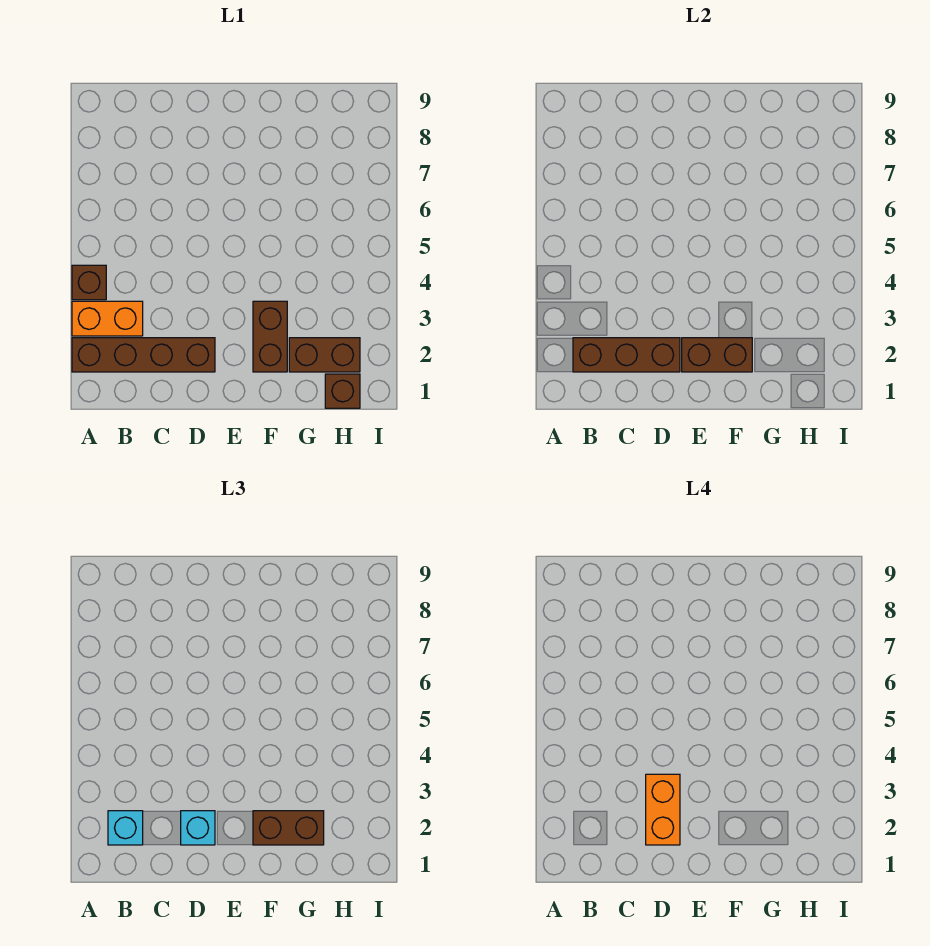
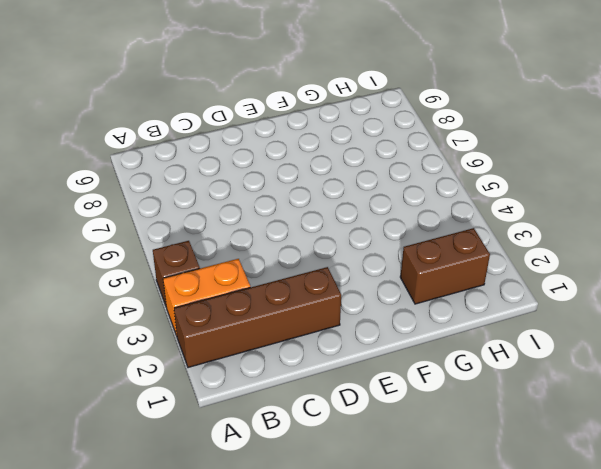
none -> brown brick F2:F3 level 1
none -> brown brick H1 level 1
none -> brown brick B2:D2 level 2

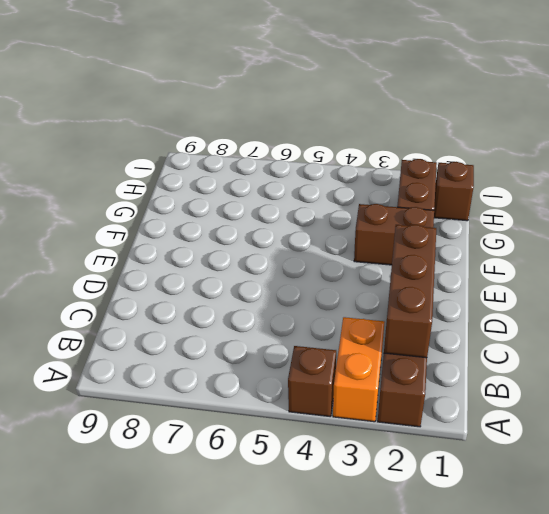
none -> brown brick E2:F2 level 2
none -> cyan brick B2 level 3
none -> cyan brick D2 level 3

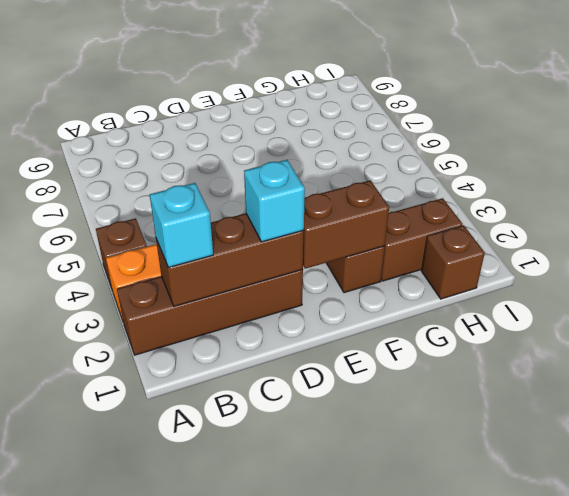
none -> brown brick F2:G2 level 3
none -> orange brick D2:D3 level 4

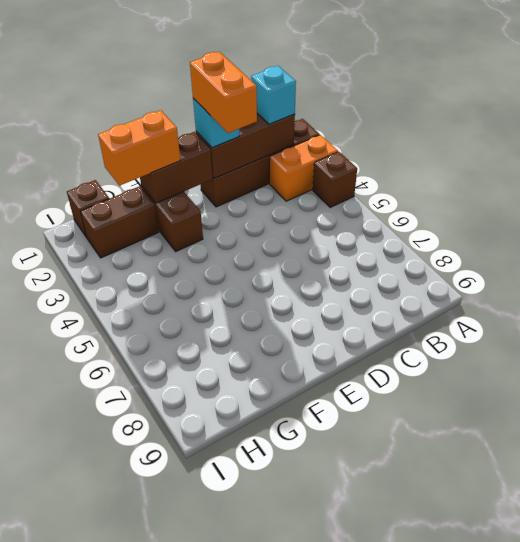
orange brick F2:G2 level 3 -> brown brick F2:G2 level 3

